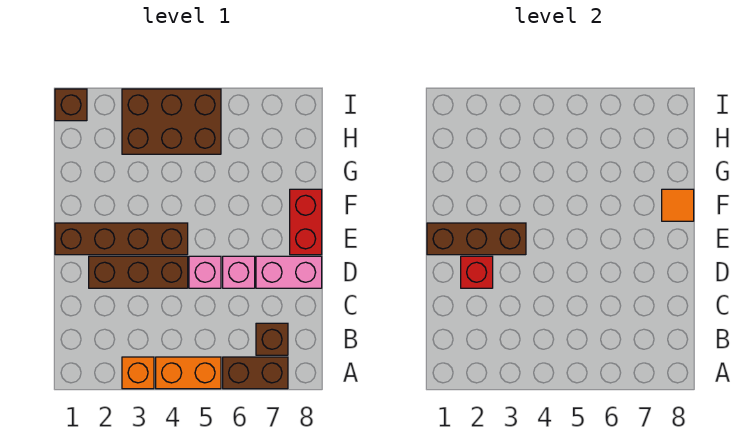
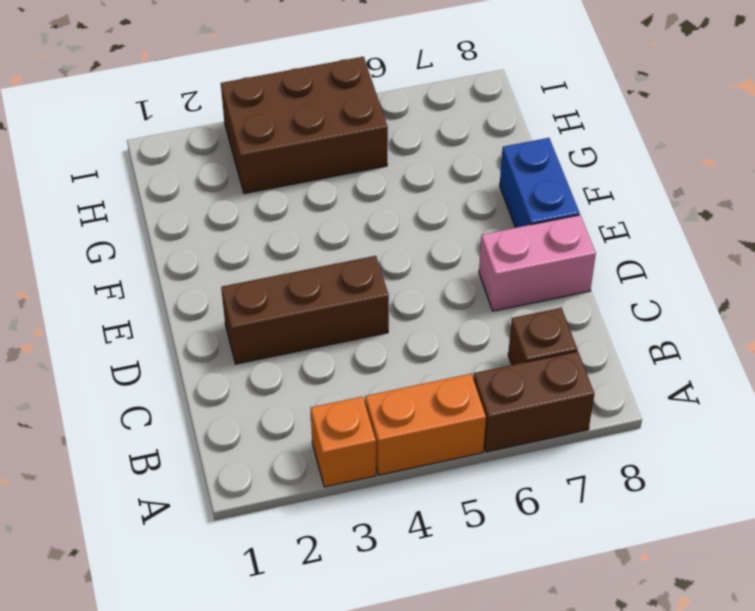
blue brick E8:F8 level 1 -> red brick E8:F8 level 1
none -> pink brick D5 level 1
none -> pink brick D6 level 1
none -> brown brick E1:E4 level 1

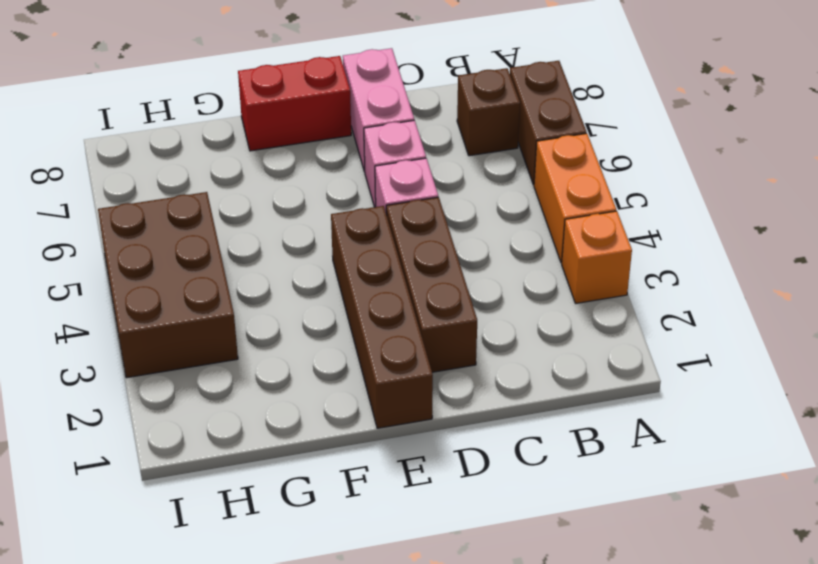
none -> brown brick I1 level 1
none -> red brick D2 level 2
none -> brown brick E1:E3 level 2

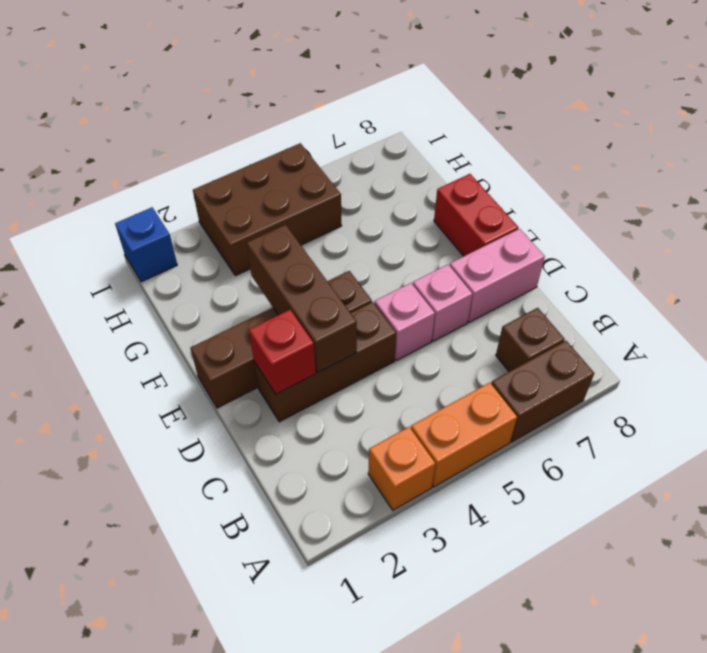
brown brick D3:F3 level 2 -> brown brick E1:E3 level 2
blue brick I1 level 1 -> brown brick I1 level 1
none -> orange tile F8 level 2

